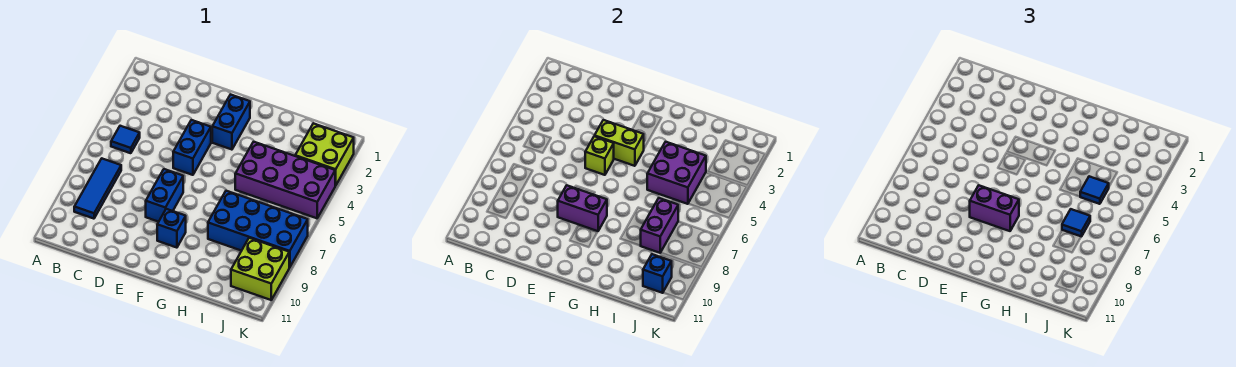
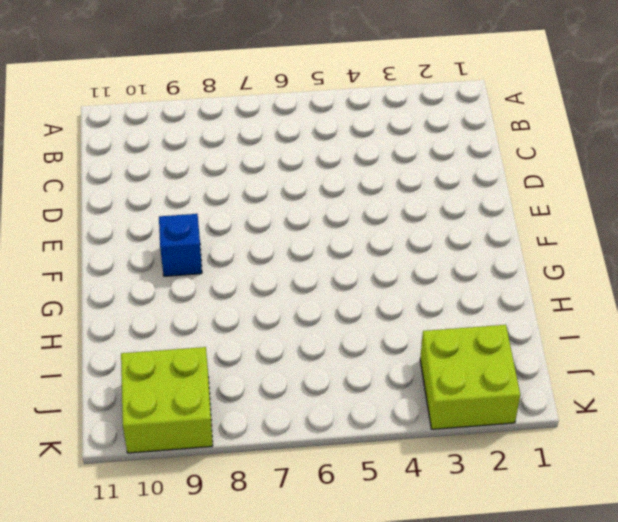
none -> blue tile B5 level 1
none -> blue tile B7:B9 level 1
none -> blue brick E4:E5 level 1

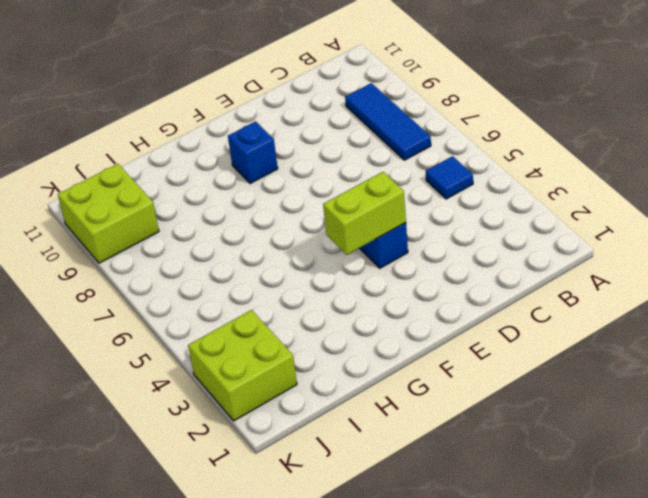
none -> blue brick E7:E8 level 1
none -> blue brick F2:F3 level 1
none -> purple brick H4:K5 level 1

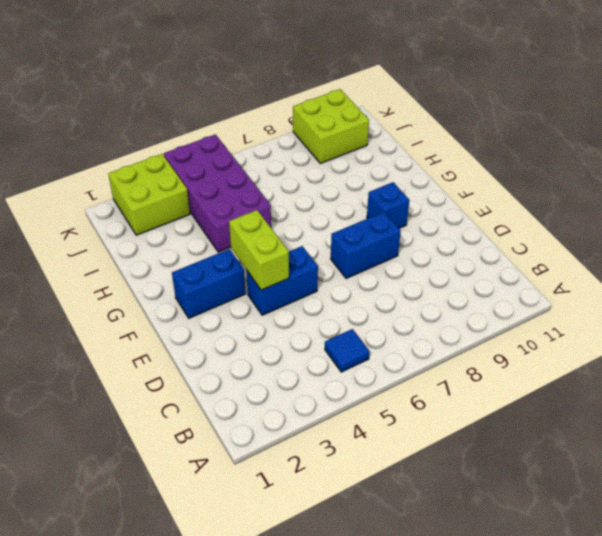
none -> blue tile B7:B9 level 1
none -> blue brick H7:K8 level 1
none -> lime brick E5 level 2

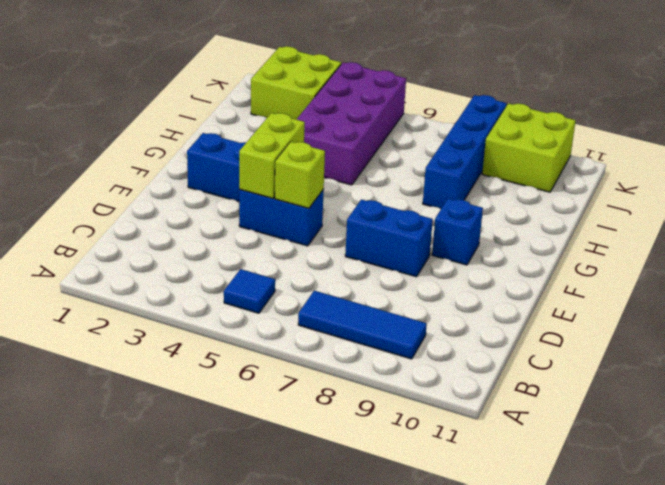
blue brick H8:K8 level 1 -> blue brick H7:K8 level 1
none -> purple brick E8:F8 level 2
none -> purple brick H4:I5 level 2
none -> purple brick I7:I8 level 2

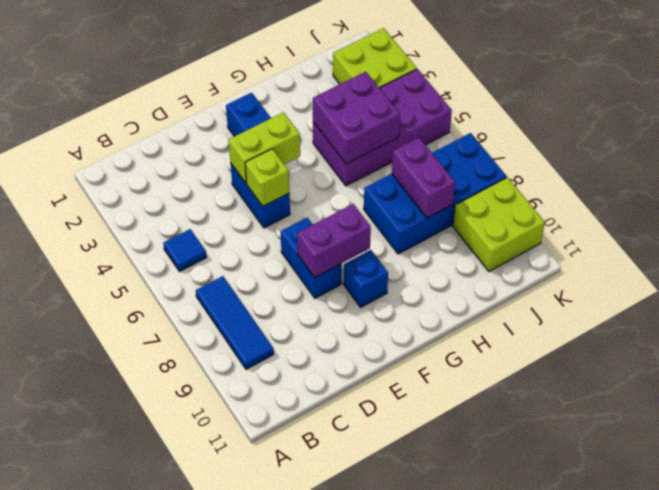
none -> blue brick J10 level 2
none -> purple brick E8:F8 level 3
none -> blue tile I5 level 3

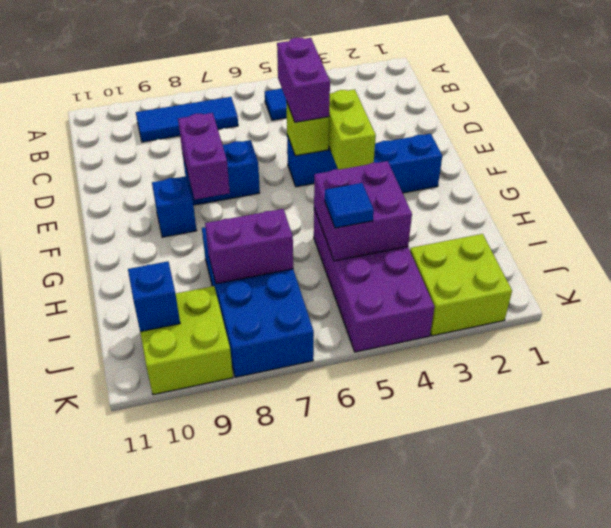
purple brick D5:E5 level 3 -> purple brick E8:F8 level 3
none -> blue tile I7 level 3

